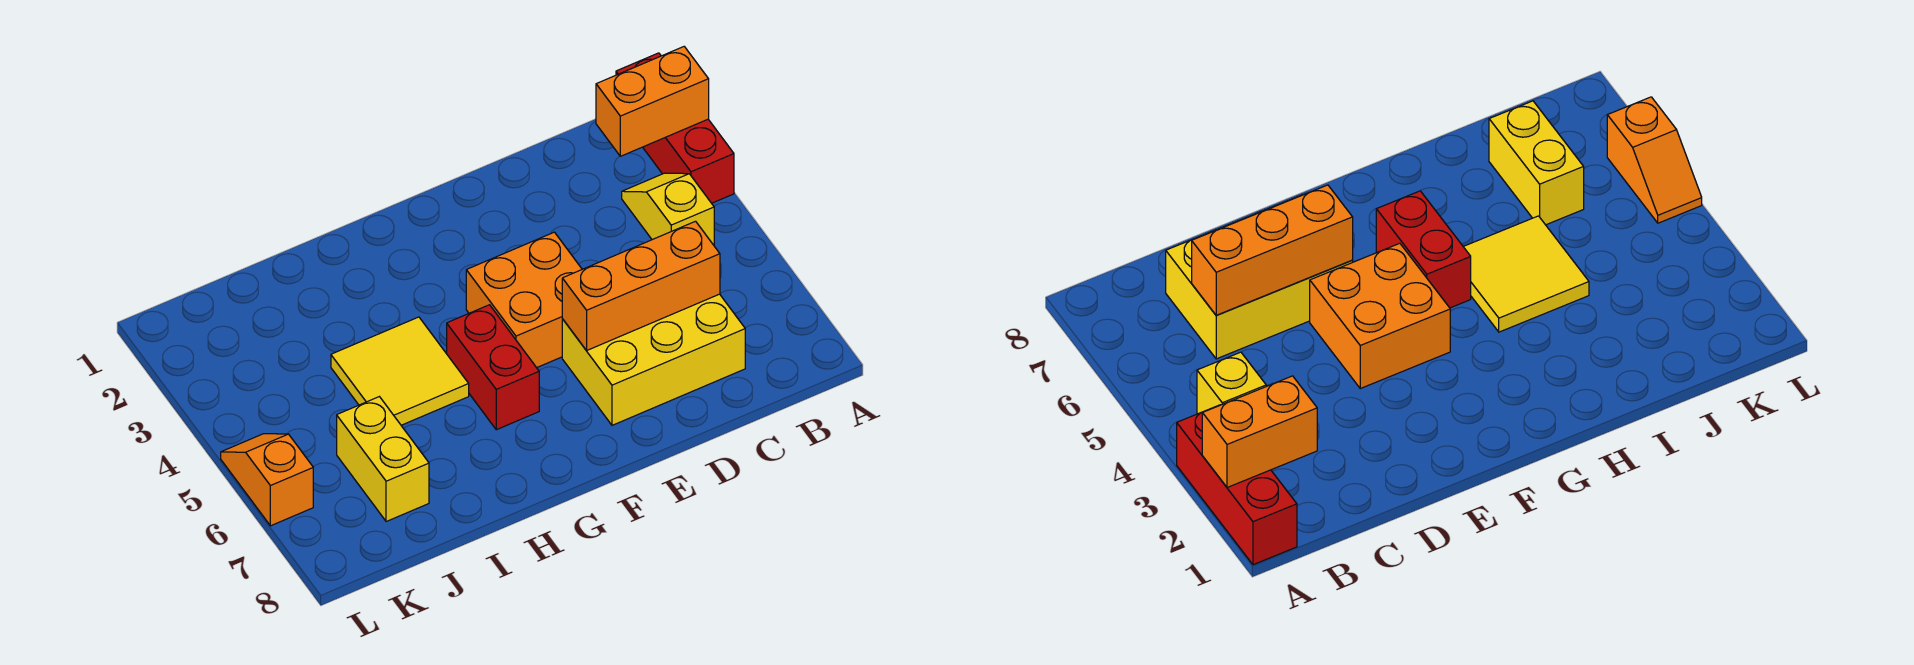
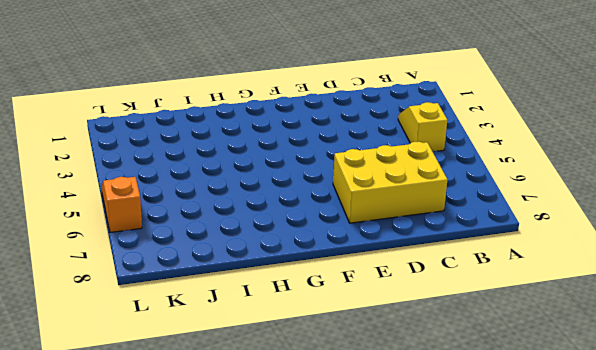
none -> red brick A1:A3 level 1
none -> orange brick E4:F5 level 1

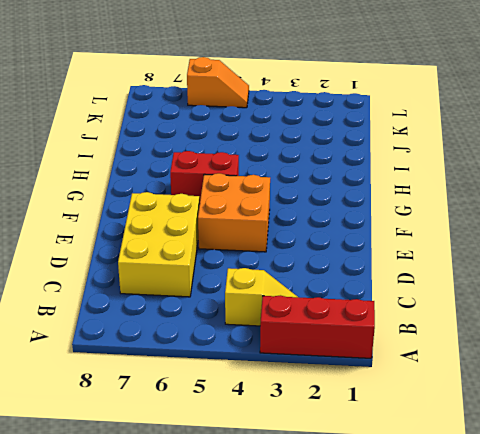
none -> yellow tile H4:I5 level 1
none -> yellow brick J6:J7 level 1

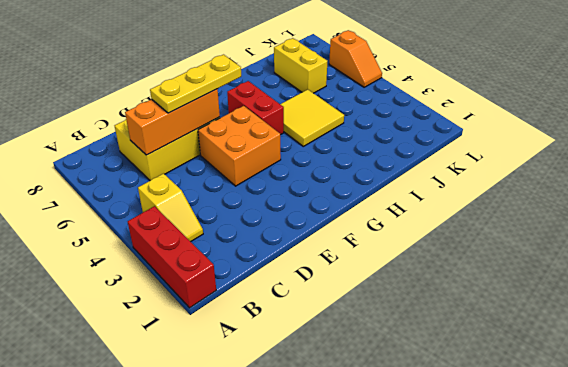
yellow plate D6:F6 level 3 -> none
none -> orange brick A2:B2 level 2

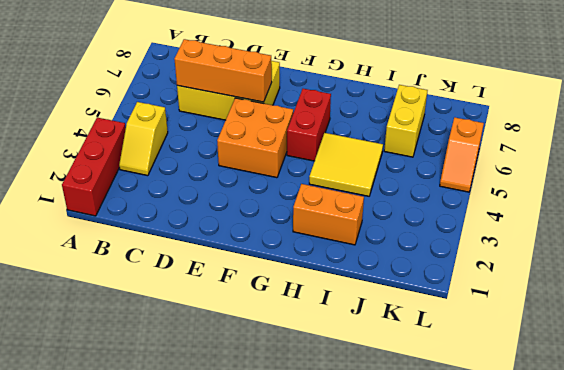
orange brick H2:I2 level 1 -> orange brick A2:B2 level 2

